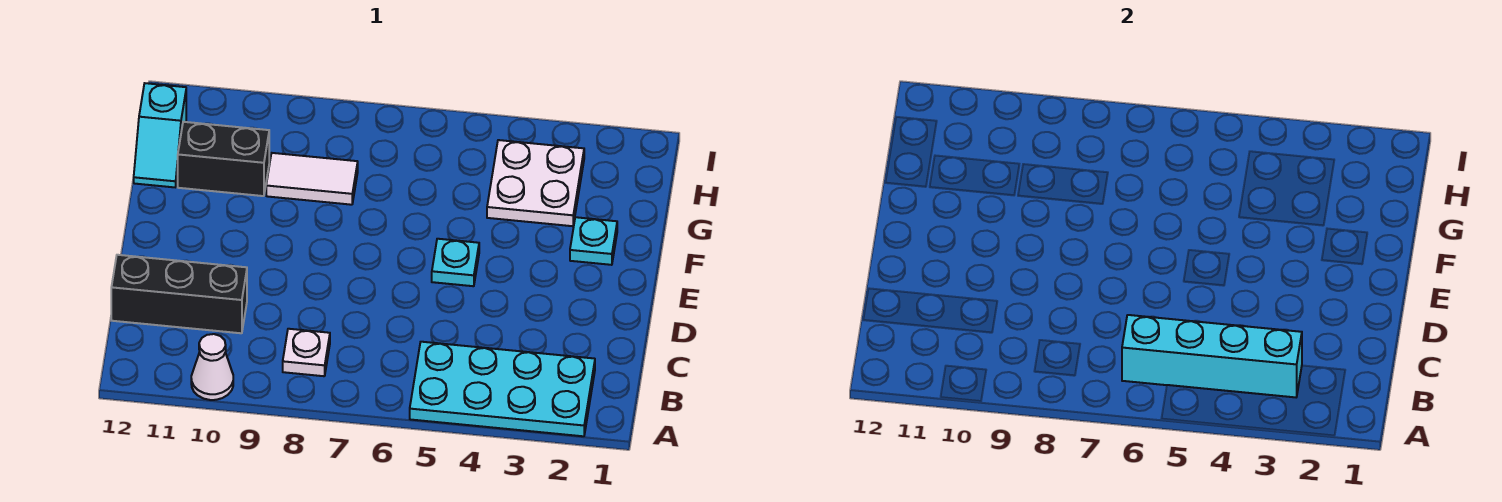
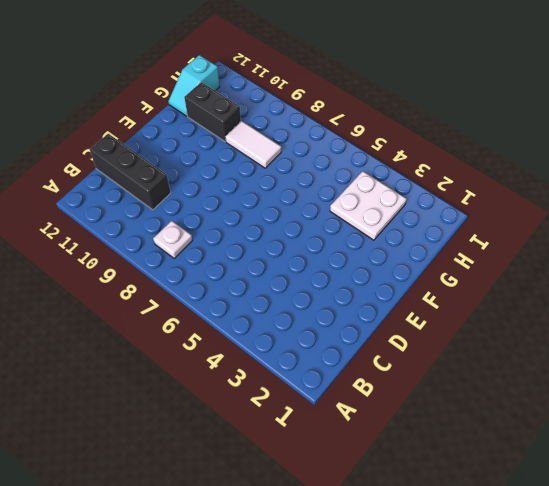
none -> cyan plate A2:B5 level 1
none -> white cone A10 level 1

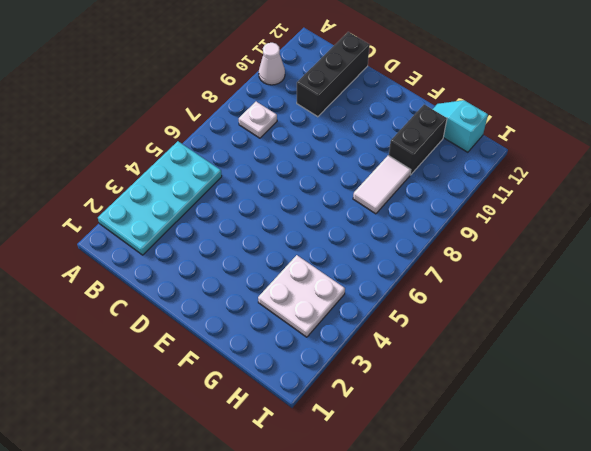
none -> cyan plate E5 level 1
none -> cyan plate F2 level 1

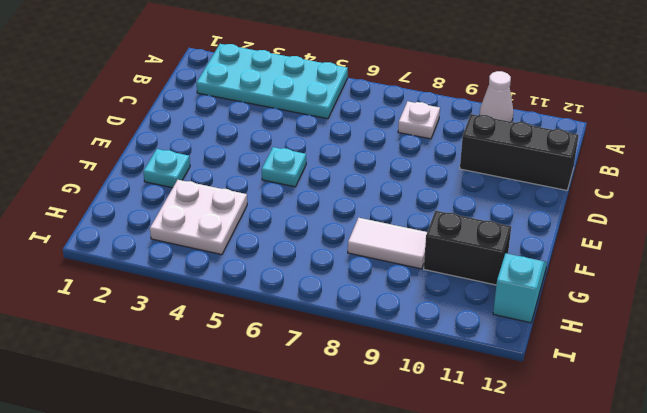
none -> cyan brick B3:B6 level 2

